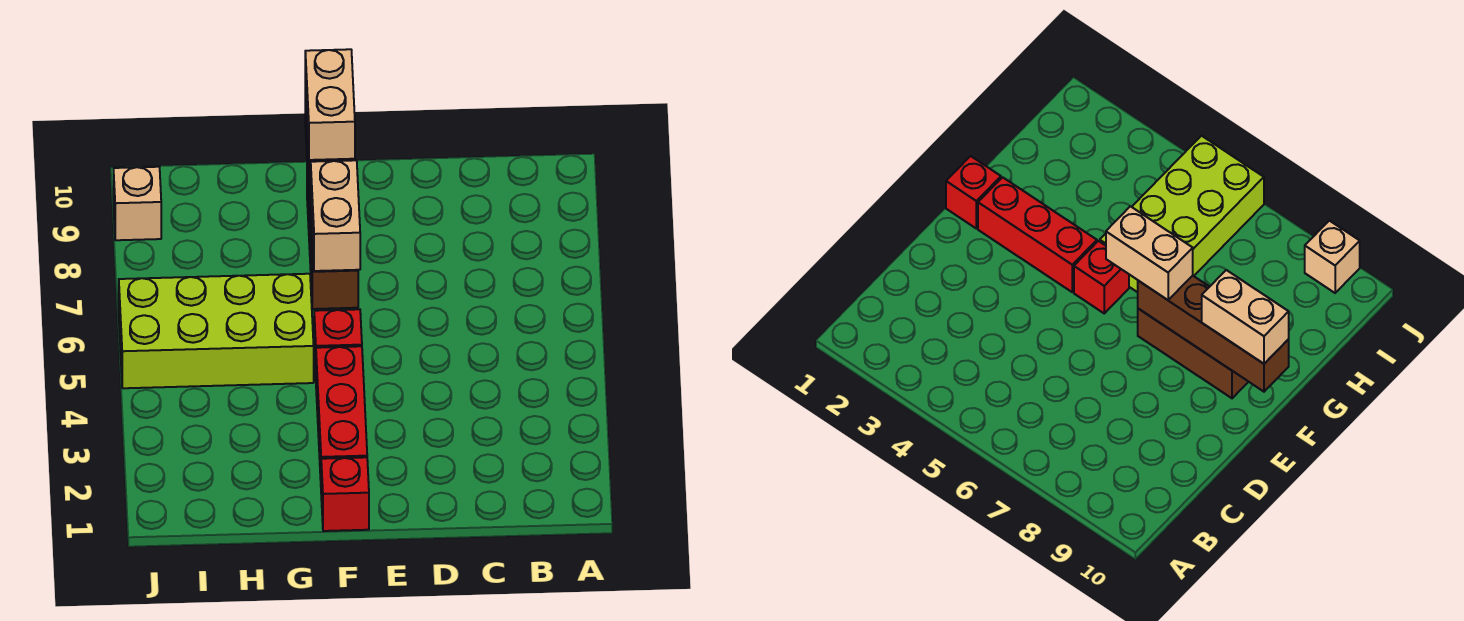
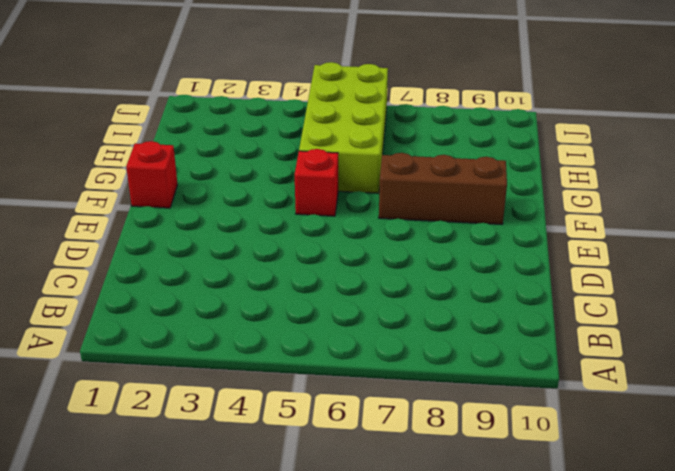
none -> red brick F2:F4 level 1
none -> tan brick J9 level 1

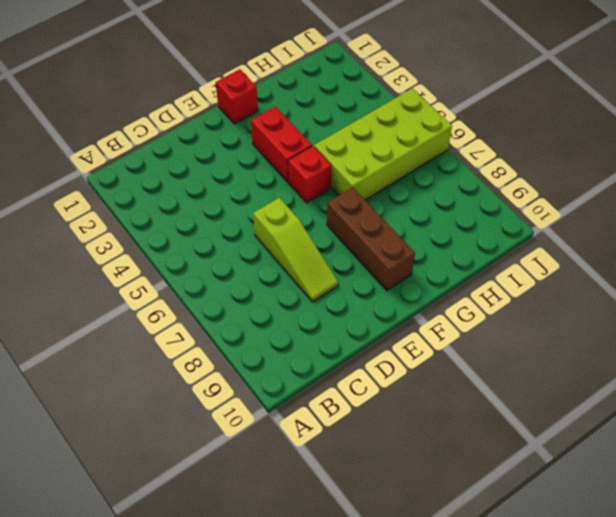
lime slope D6:D8 level 1 top 6 -> none
red brick F3:F4 level 1 -> red brick F2:F4 level 1
none -> tan brick J9 level 1
none -> brown brick F7:F10 level 2

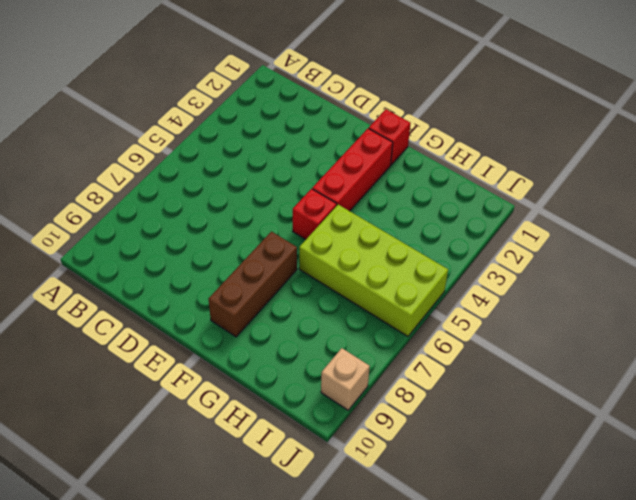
none -> brown brick F7:F10 level 2
none -> tan brick F6:F7 level 3

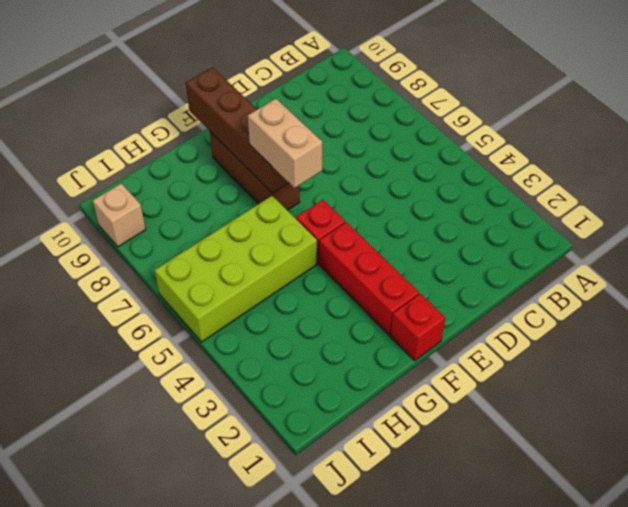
none -> tan brick F9:F10 level 3

